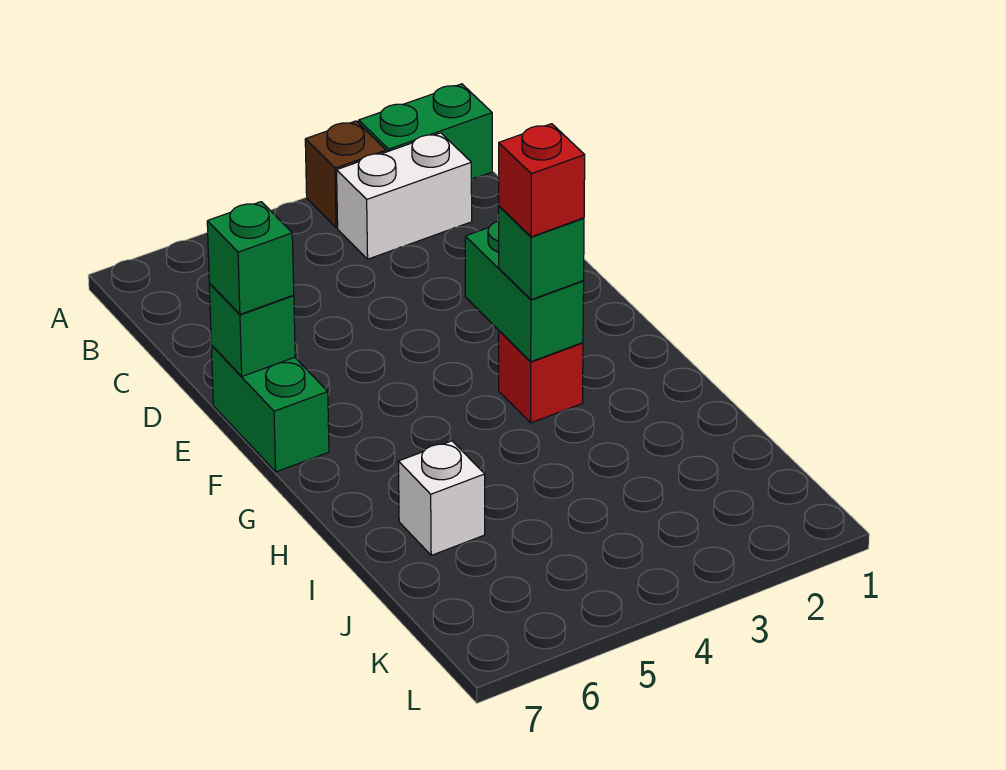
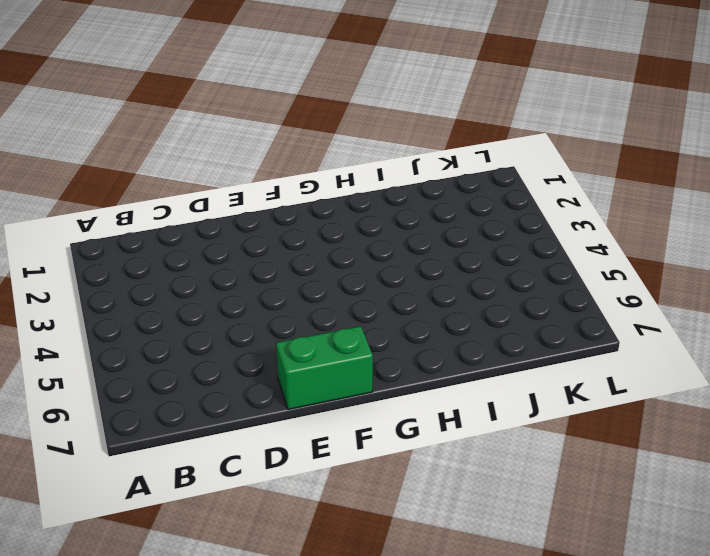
none -> green brick A1:A2 level 1
none -> brown brick A3 level 1

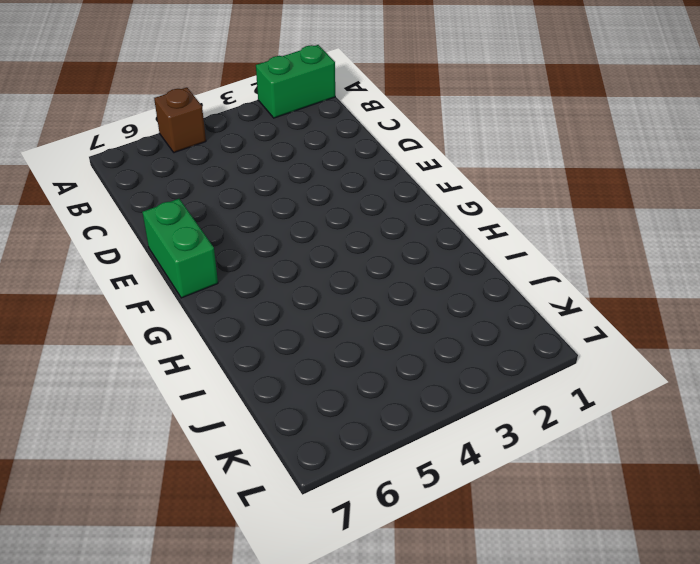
brown brick A5 level 1 -> brown brick A3 level 1
none -> white brick B2:B3 level 1
none -> red brick G3 level 1

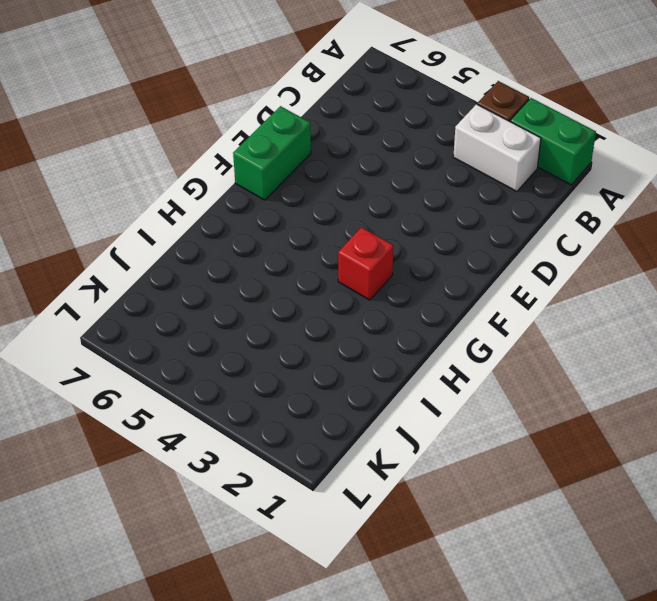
none -> white brick I6 level 1
none -> green brick E7 level 2

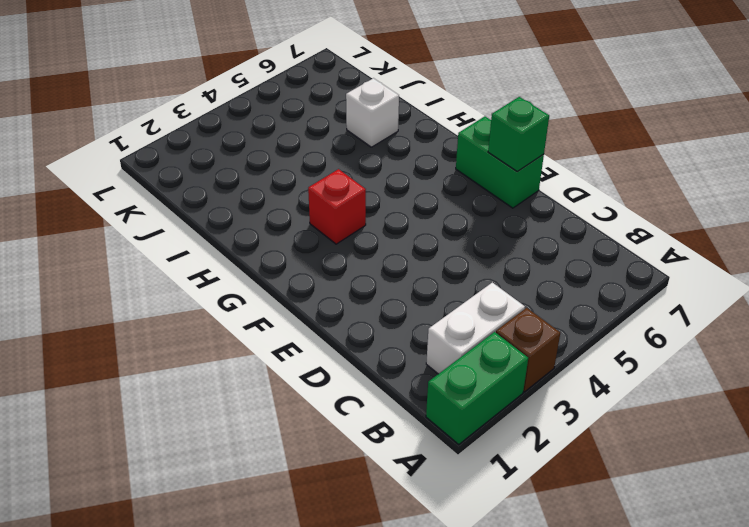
none -> green brick F3:G3 level 2
none -> green brick E7 level 3

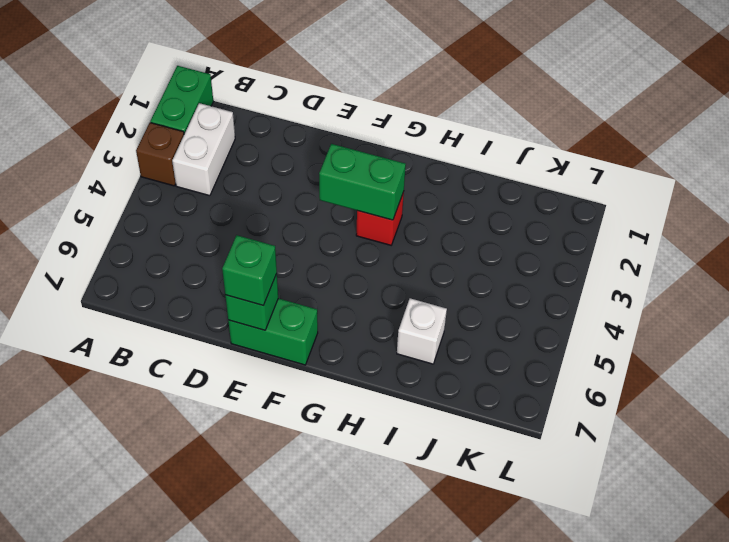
none -> green brick G3 level 3
none -> red brick G3 level 4

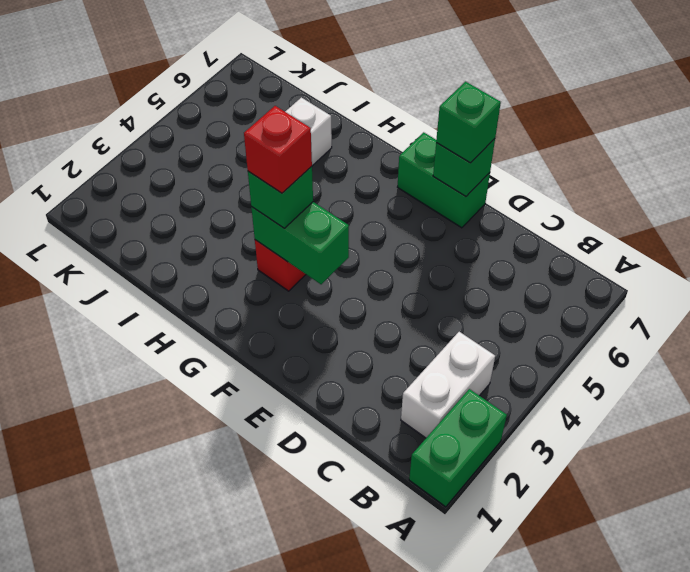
none -> brown brick A3 level 1

